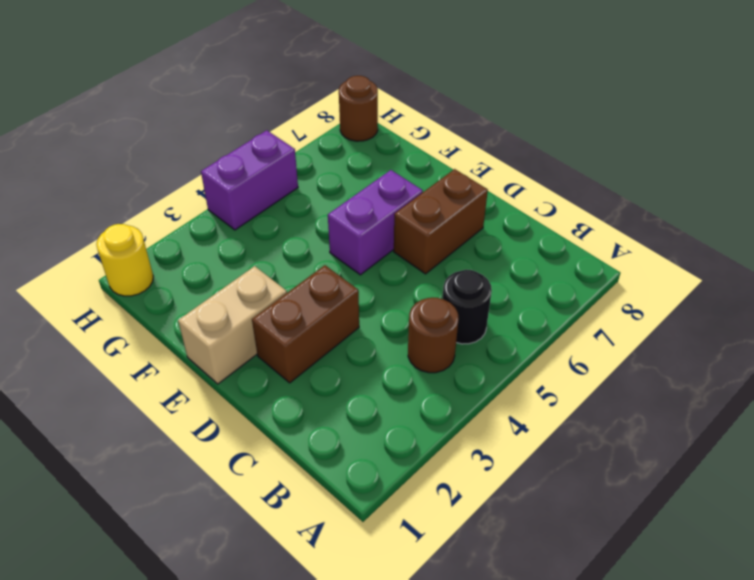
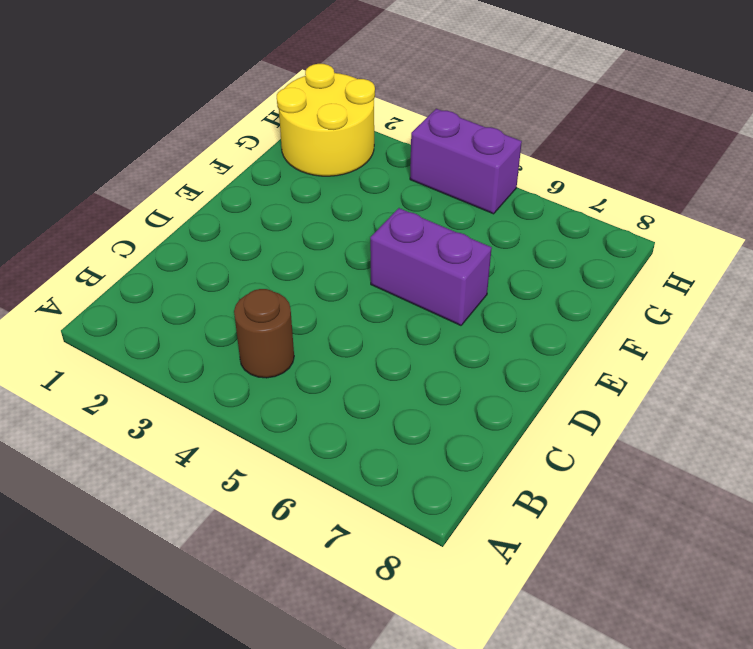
yellow round brick G1:H2 level 1 -> yellow round brick H1 level 1
none -> black round brick B5 level 1
none -> brown brick D2:D3 level 1

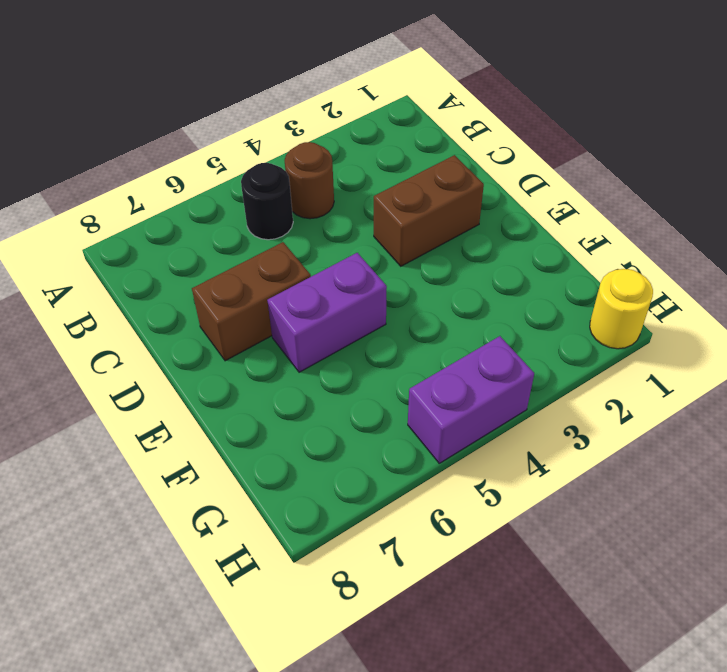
none -> tan brick E1:E2 level 1
none -> brown round brick H8 level 1

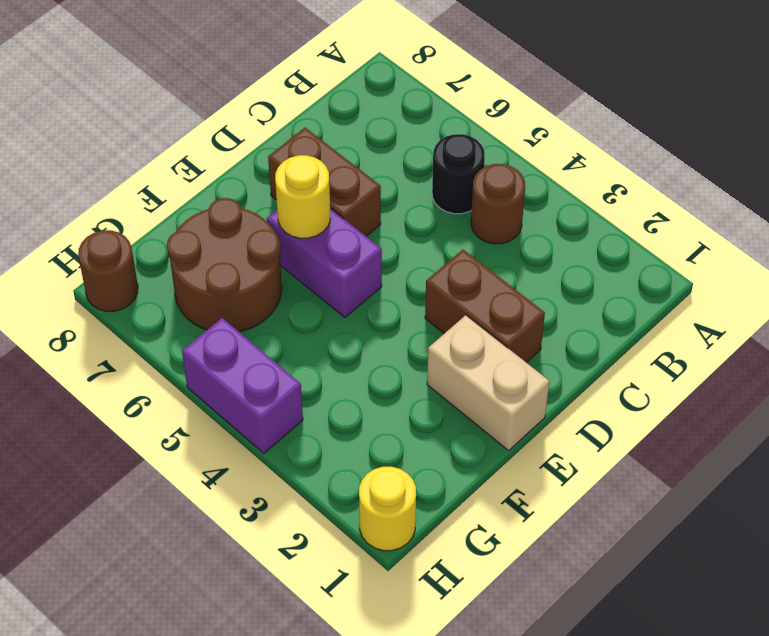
yellow round brick E6 level 2 -> none
brown round brick F6:G7 level 1 -> none

